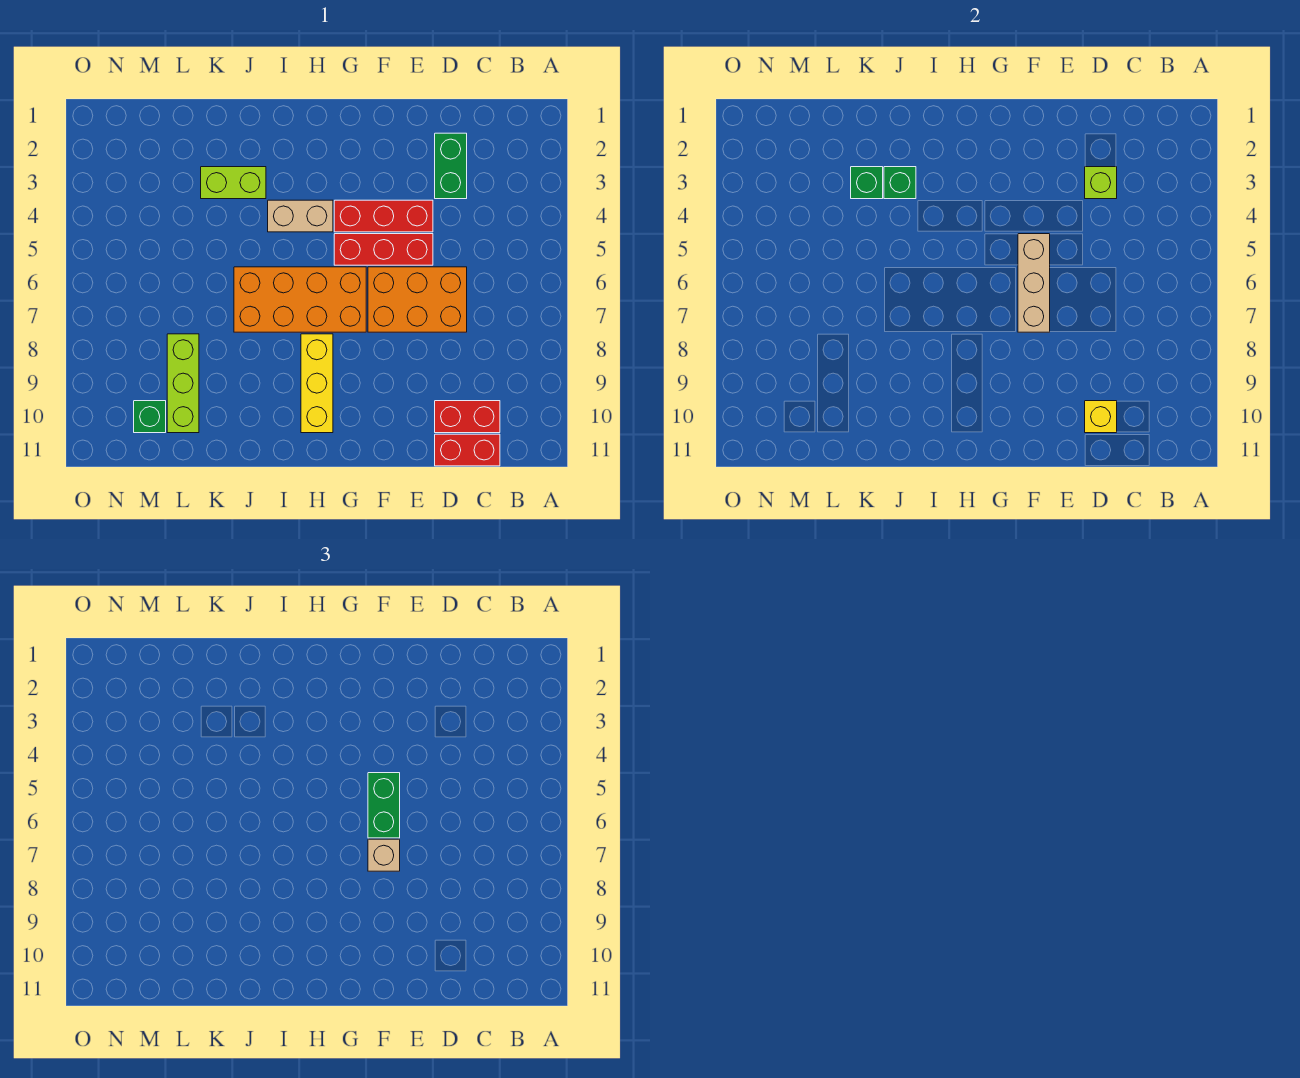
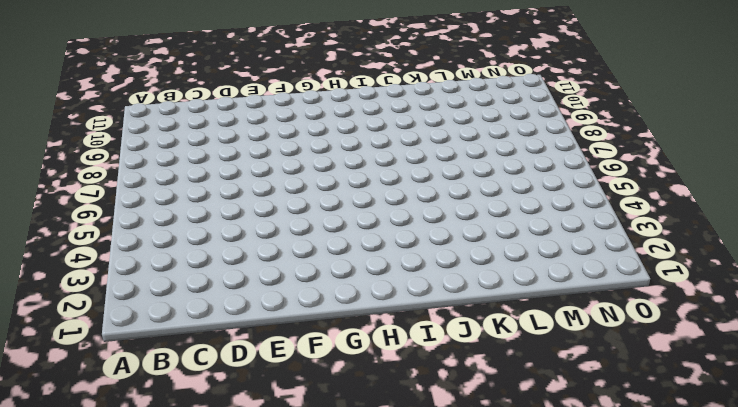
none -> red brick C10:D10 level 1
none -> red brick C11:D11 level 1
none -> green brick D2:D3 level 1

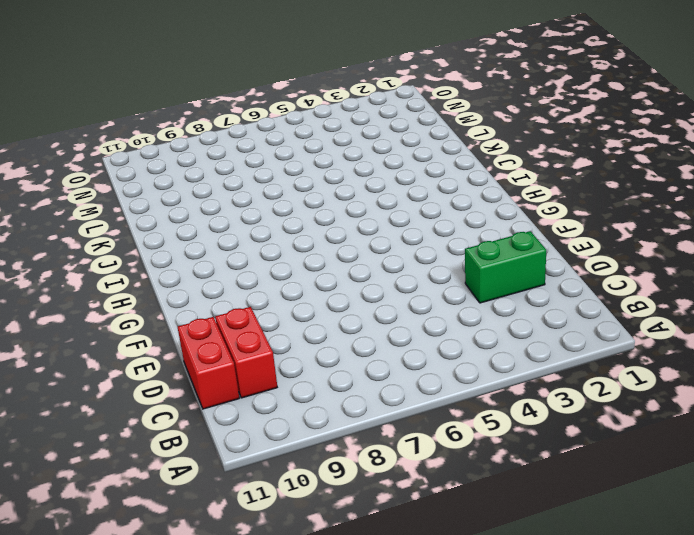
none -> orange brick D6:F7 level 1
none -> red brick E4:G4 level 1
none -> red brick E5:G5 level 1

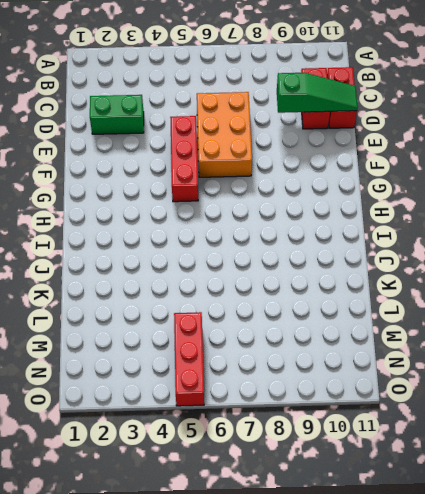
green slope D9:D11 level 2 top 9 -> yellow brick D10 level 2
red brick M5:O5 level 1 -> red brick E4:G4 level 1
none -> orange brick G6:J7 level 1
none -> tan brick H4:I4 level 1
none -> yellow brick H8:H10 level 1

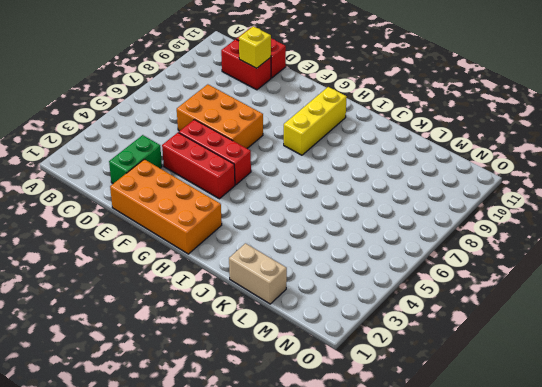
orange brick E1:H2 level 1 -> orange brick G6:J7 level 1
tan brick K1:L1 level 1 -> tan brick H4:I4 level 1
none -> lime brick J3:K3 level 1
none -> lime brick L8:L10 level 1
none -> green brick M10 level 1

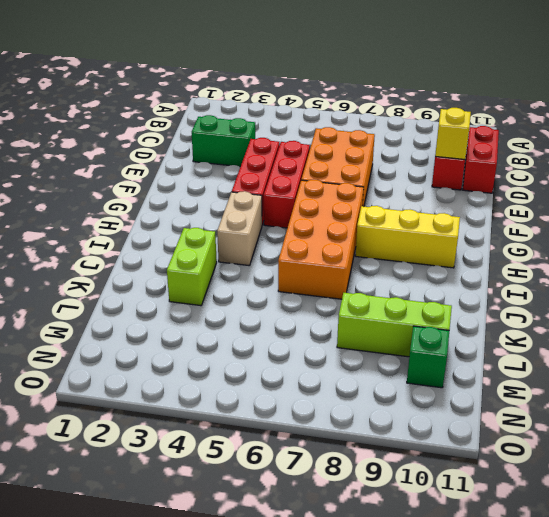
none -> lime brick D3 level 2
none -> tan brick F5:F7 level 2
none -> green brick J3 level 2

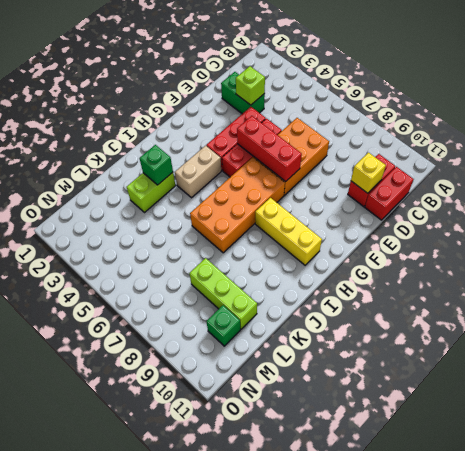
red brick F5:F7 level 2 -> tan brick F5:F7 level 2
none -> green brick K3 level 2
none -> green brick F5:F6 level 3
none -> tan brick F7 level 3

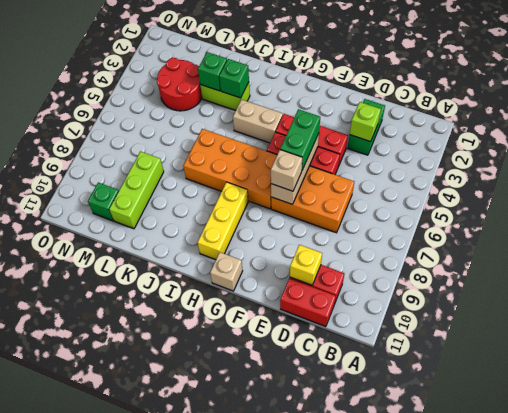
tan brick G11 level 1 -> none
red round brick L3:M4 level 1 -> none

